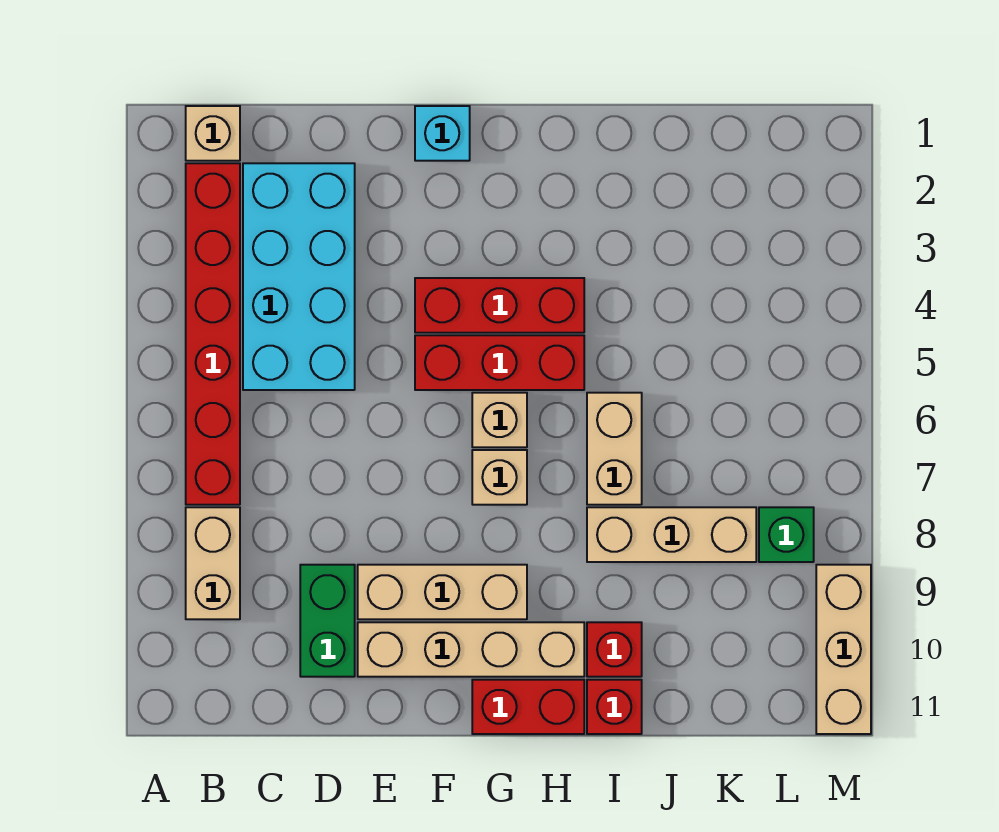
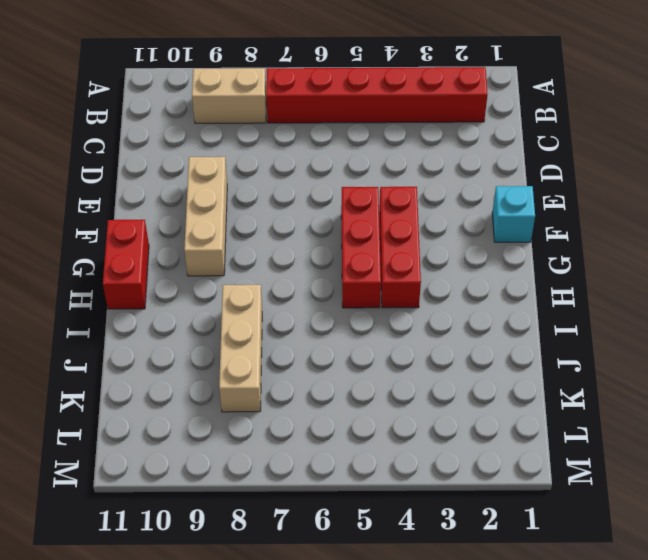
none -> tan brick B1 level 1
none -> cyan brick C2:D5 level 1
none -> green brick D9:D10 level 1

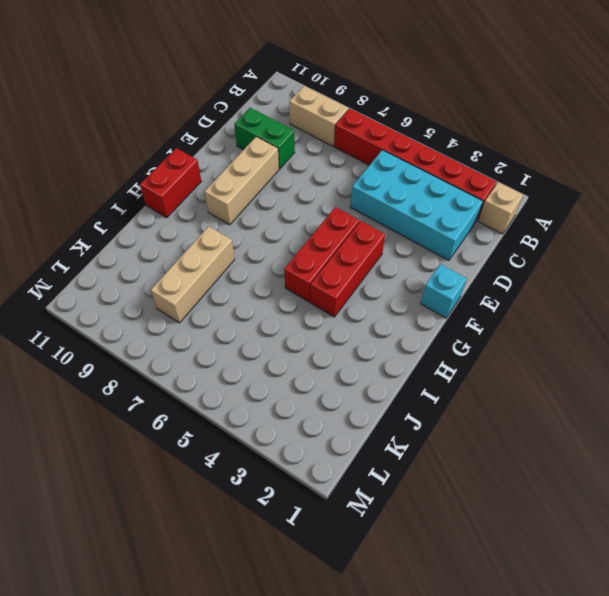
none -> tan brick E10:H10 level 1
none -> tan brick G6 level 1
none -> tan brick G7 level 1

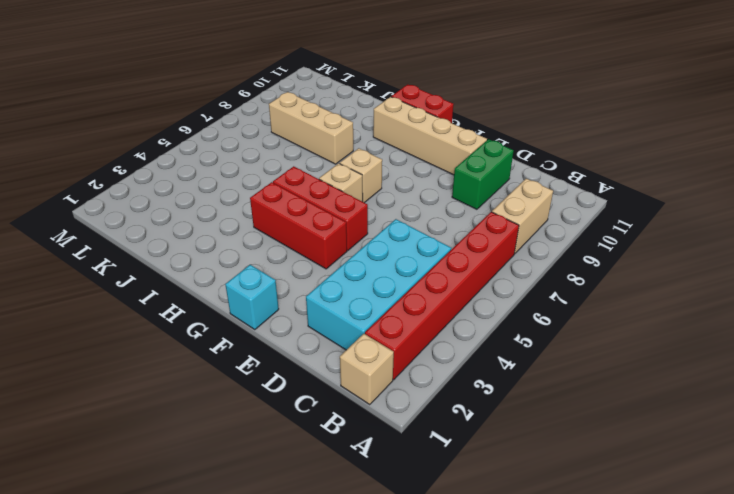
none -> tan brick E9:G9 level 1
none -> tan brick I6:I7 level 1
none -> red brick I10 level 1

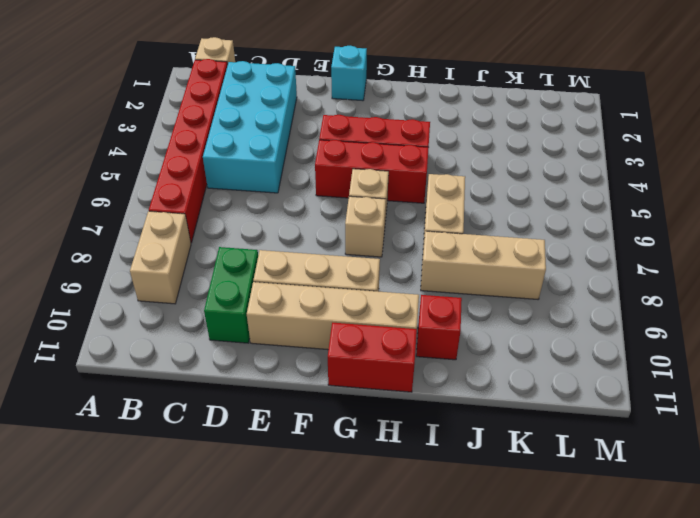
none -> red brick I11 level 1
none -> green brick L8 level 1
none -> tan brick M9:M11 level 1

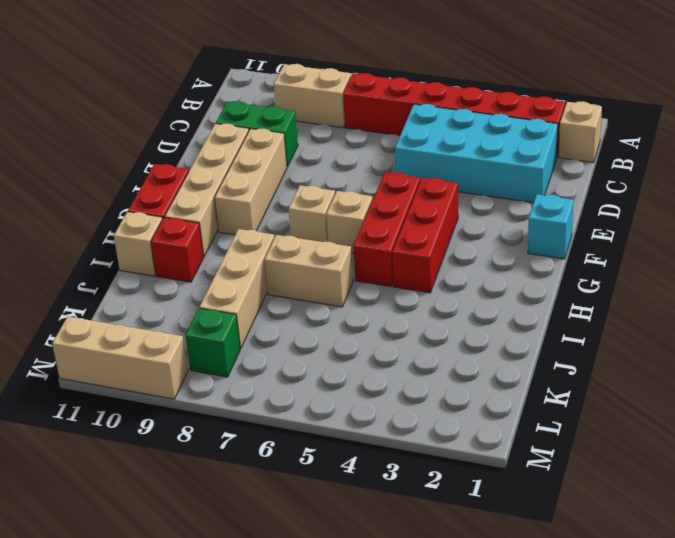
tan brick I11 level 1 -> red brick I11 level 1

